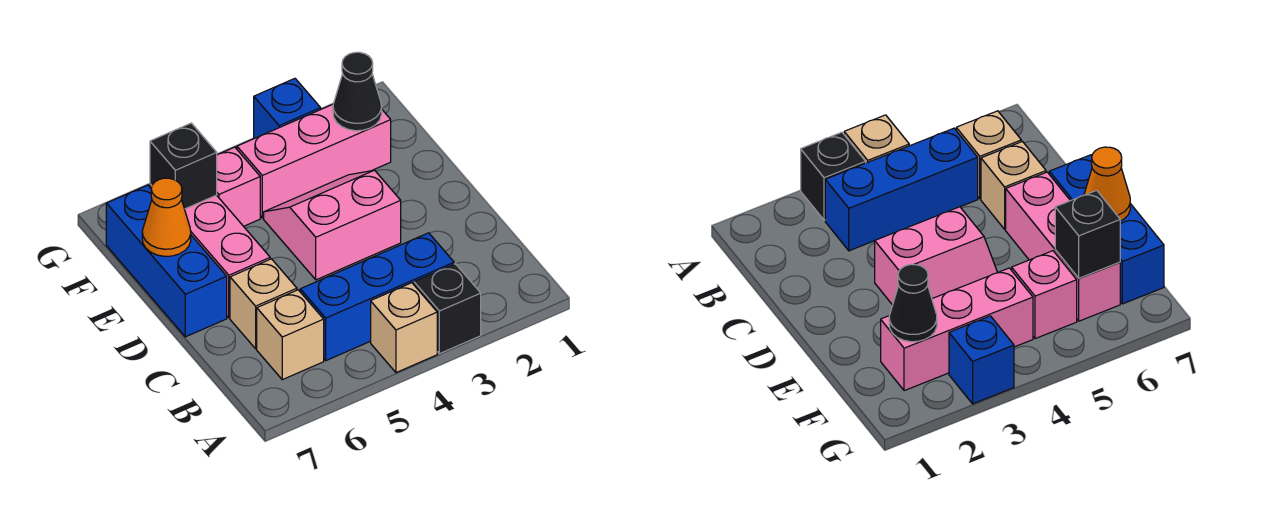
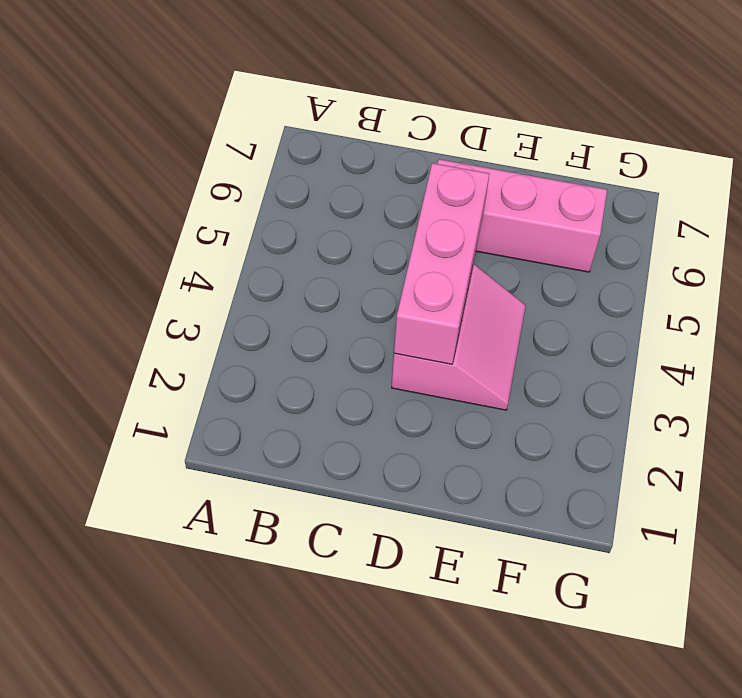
pink brick D3:D5 level 2 -> pink brick F2:F4 level 1
none -> black brick A3 level 1
none -> tan brick A4 level 1
none -> blue brick B3:B5 level 1

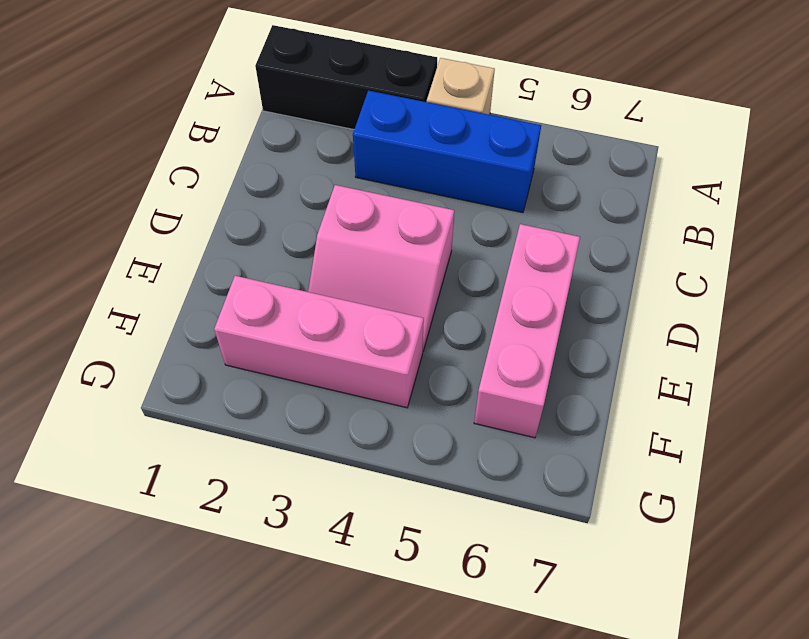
black brick A1:A3 level 1 -> black brick A3 level 1
none -> tan brick B6 level 1
none -> tan brick C6 level 1
none -> blue brick D7:F7 level 1

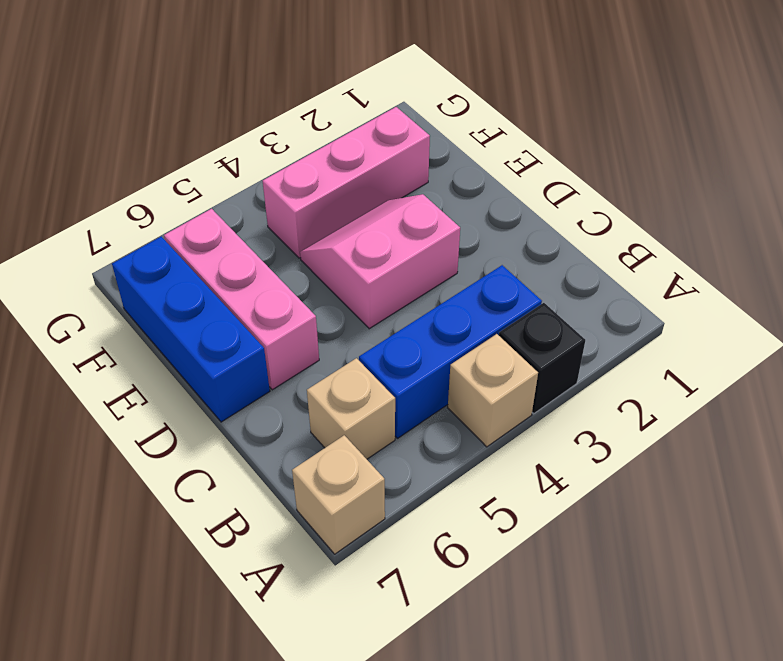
tan brick A7 level 1 -> tan brick C6 level 1
none -> pink brick F5 level 1
none -> blue brick G3 level 1
none -> orange cone E7 level 2

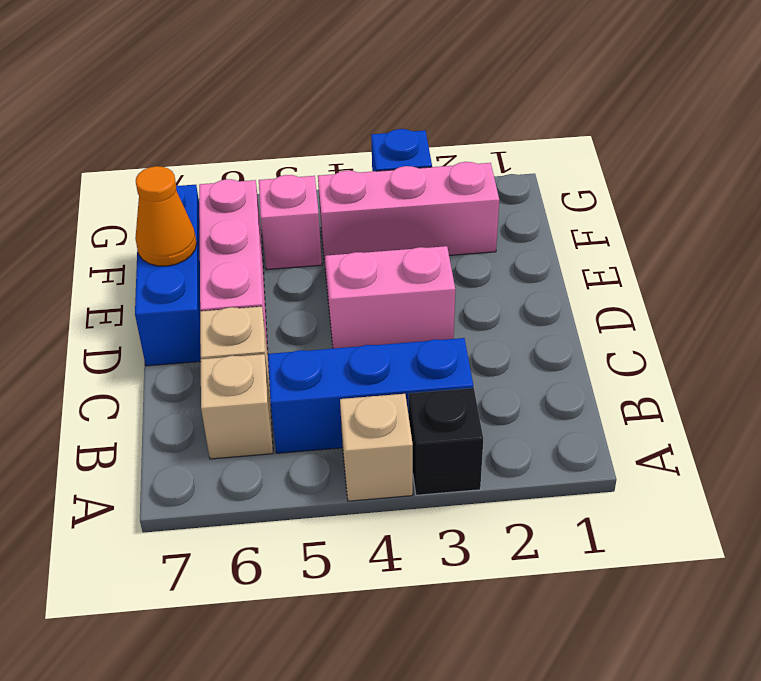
none -> black cone F2 level 2
none -> black brick F6 level 2

